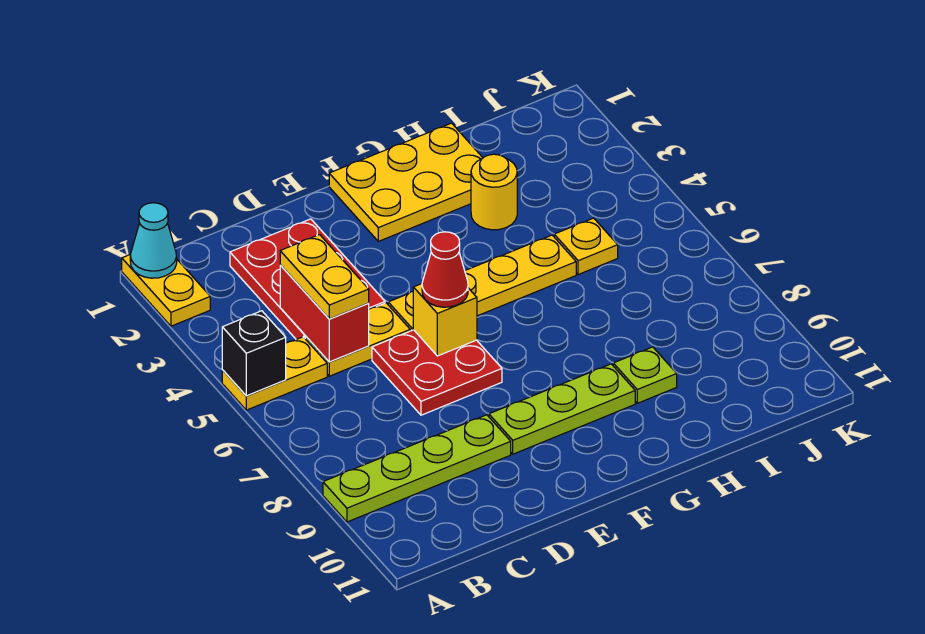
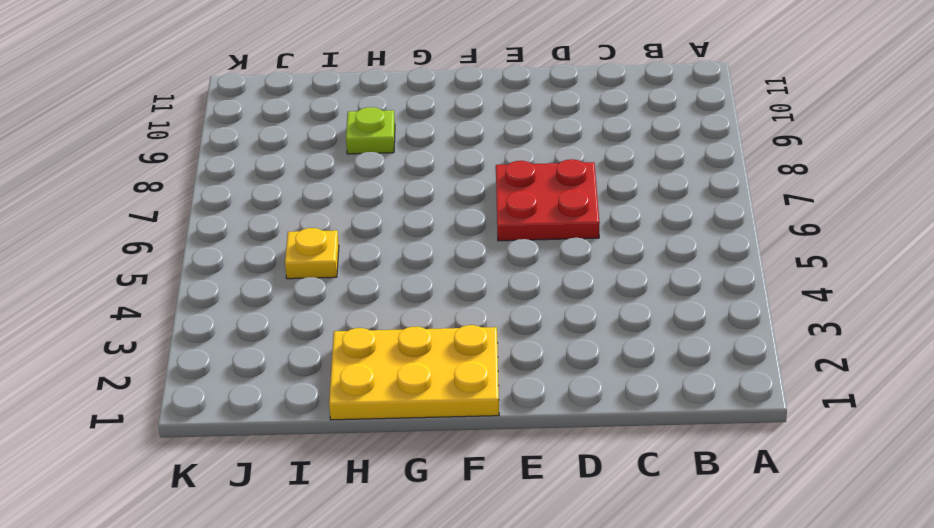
none -> yellow plate A1:A2 level 1
none -> yellow plate A5:B5 level 1
none -> lime plate A9:D9 level 1

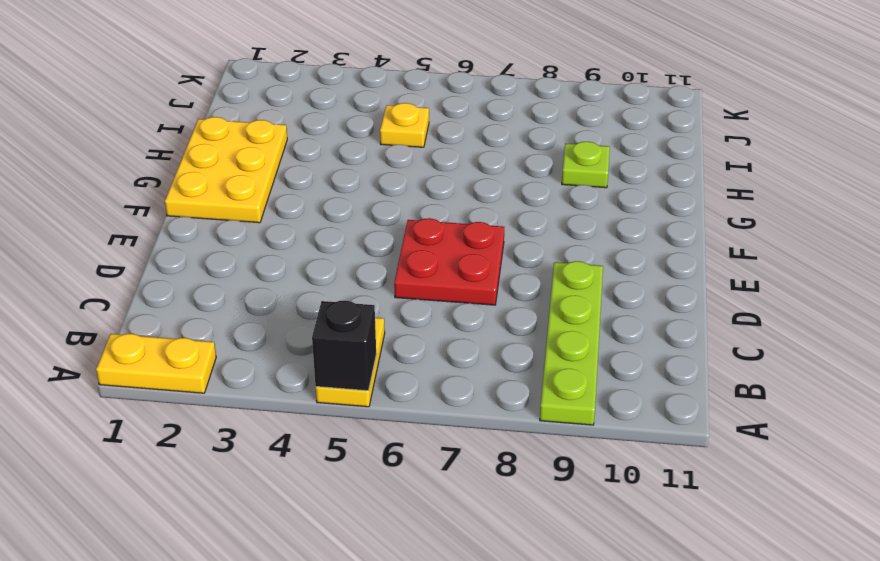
none -> red plate C2:D4 level 1
none -> yellow plate C5:D5 level 1
none -> yellow plate E5:H5 level 1

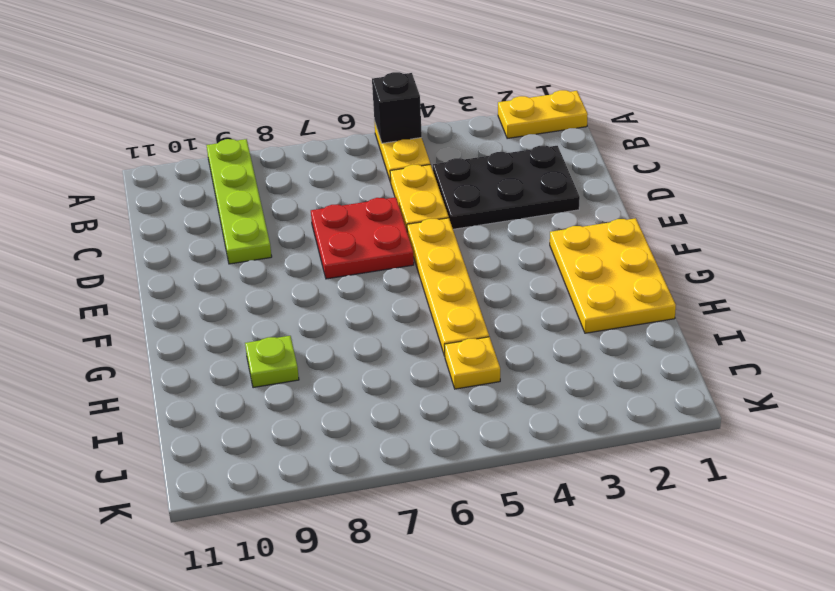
black plate C2:D4 level 1 -> red plate C2:D4 level 1
none -> lime plate E9:G9 level 1
none -> yellow round brick H3 level 1
none -> cyan cone A1 level 2

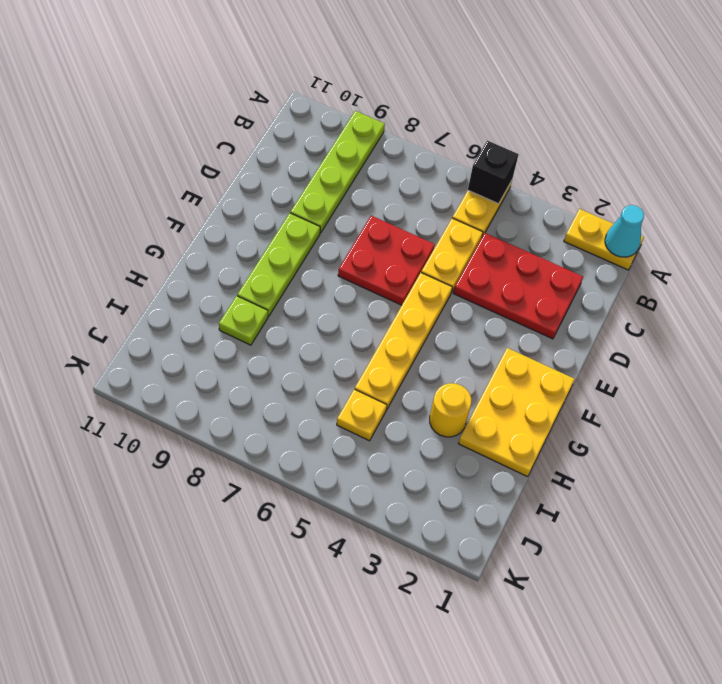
none -> red brick C4:C5 level 2
none -> yellow brick E6 level 2
none -> yellow plate C4:C5 level 3

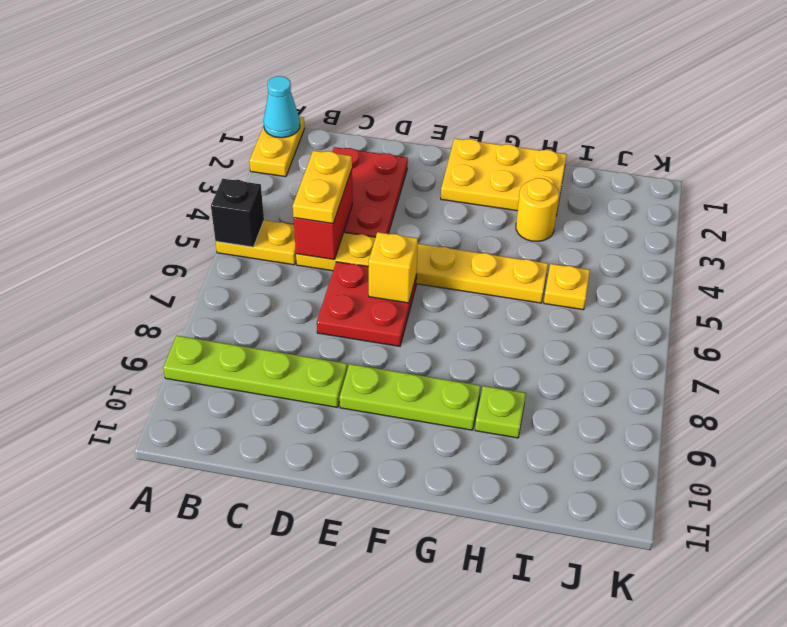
none -> red cone E6 level 3

